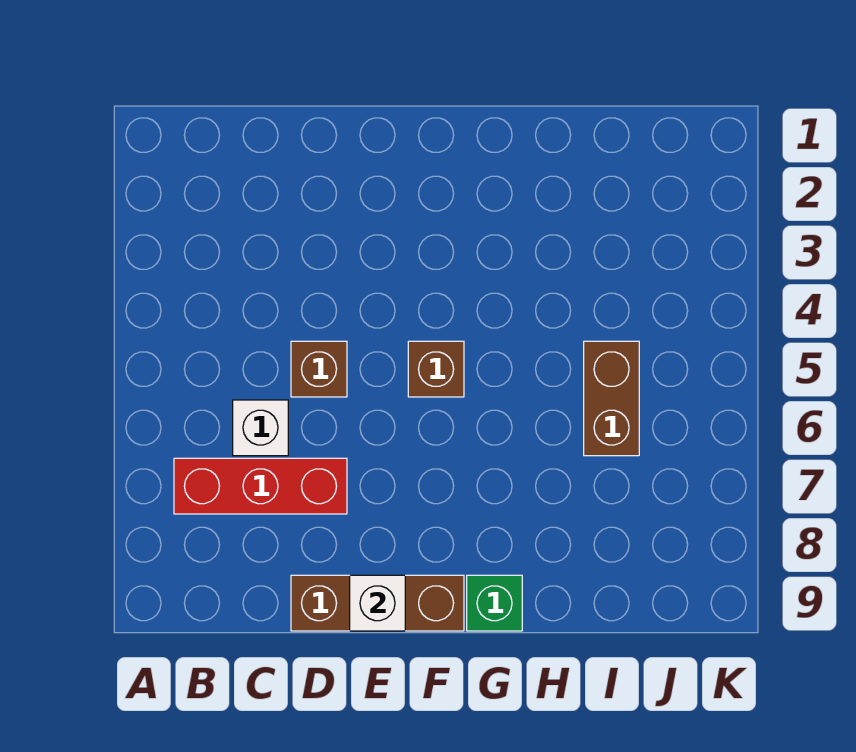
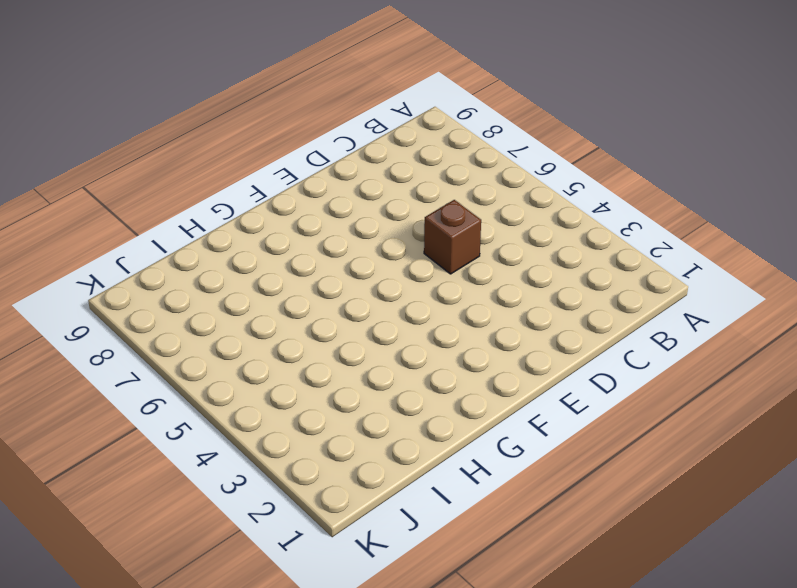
none -> red brick B7:D7 level 1
none -> white brick C6 level 1

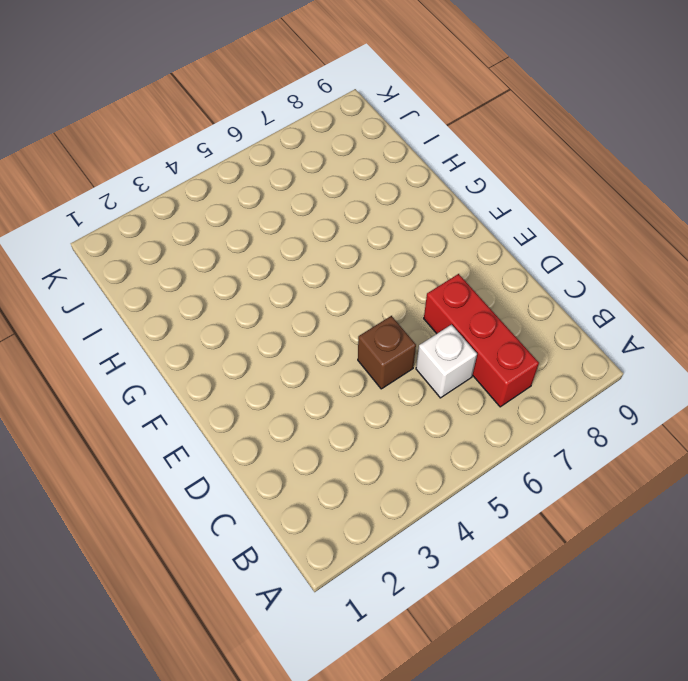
none -> brown brick D9:F9 level 1
none -> brown brick F5 level 1

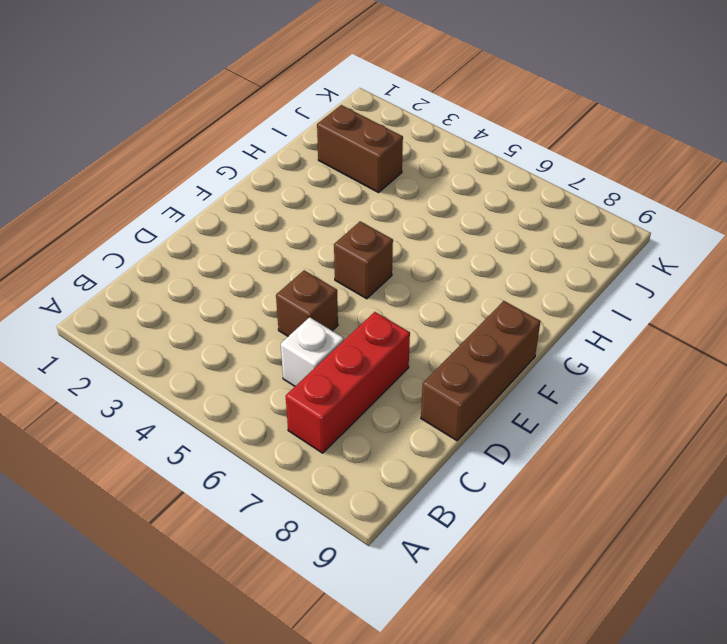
brown brick I2:I3 level 1 -> brown brick I5:I6 level 1
none -> green brick G9 level 1
none -> white brick E9 level 2

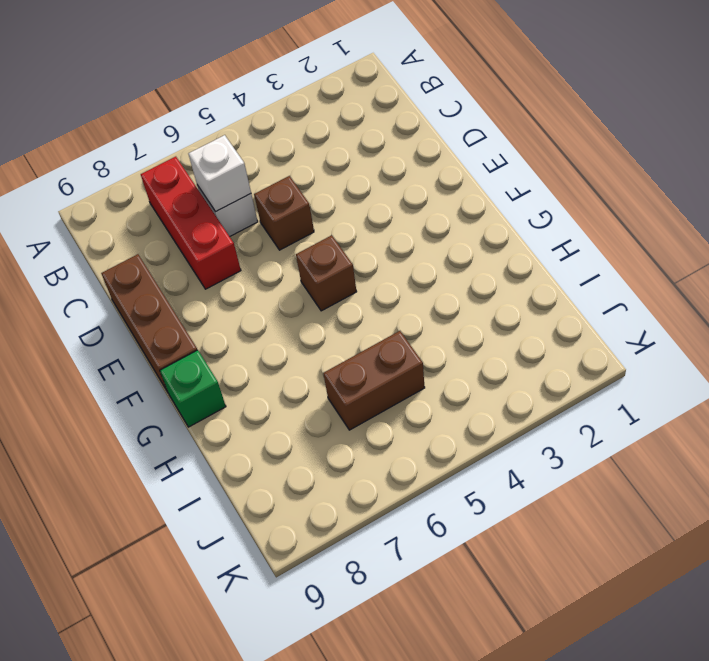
white brick C6 level 2 -> white brick E9 level 2

